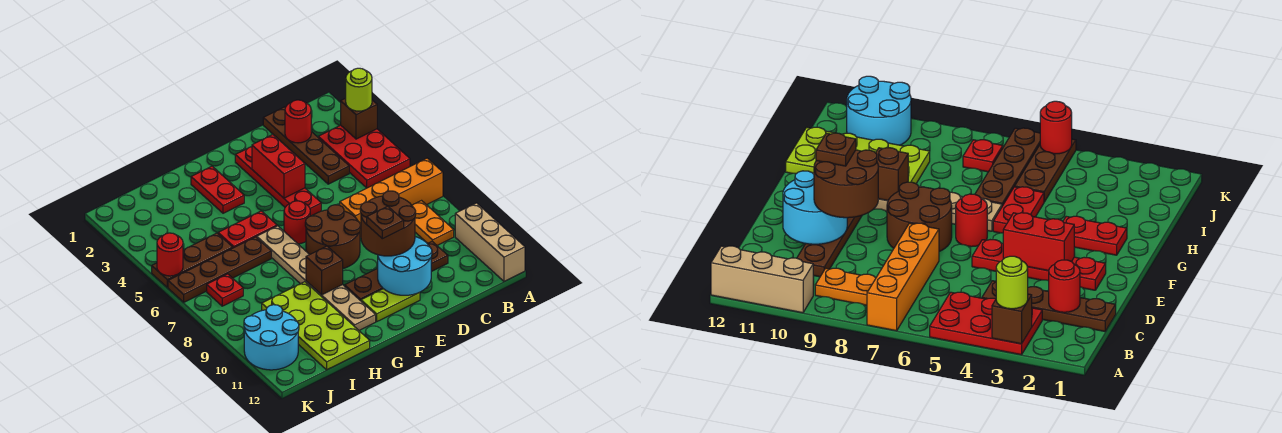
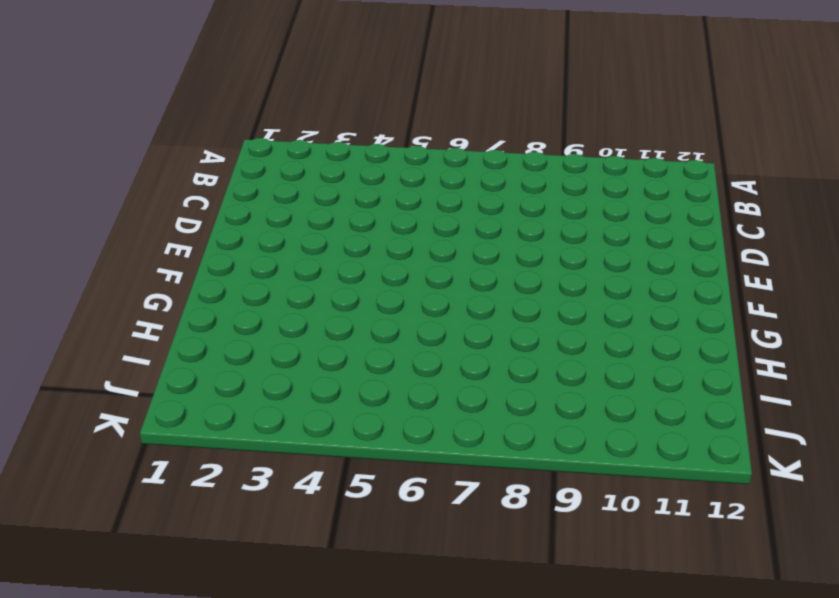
none -> red plate A3:B5 level 1
none -> orange brick A7:D7 level 1
none -> tan brick A10:A12 level 1

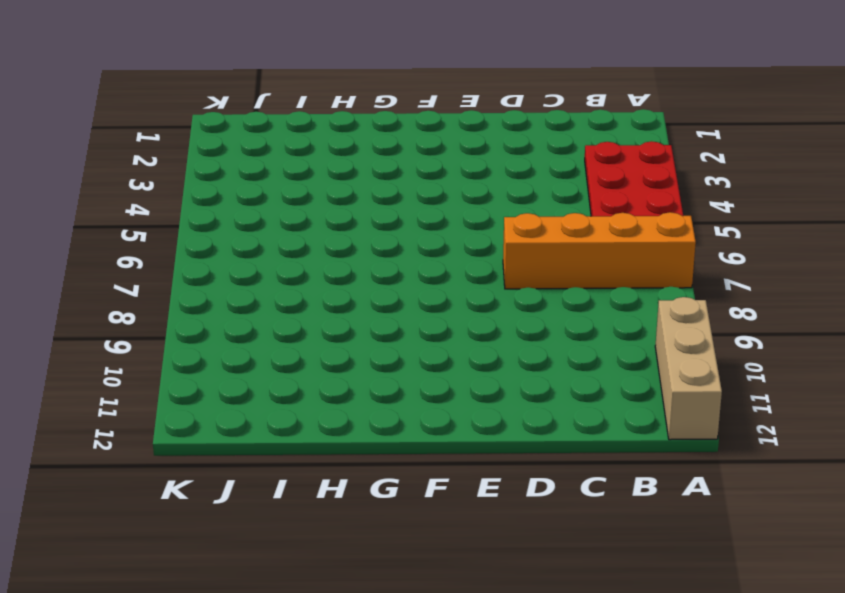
none -> orange plate B8:B9 level 1
none -> brown plate C1:C4 level 1
none -> brown plate C10:F10 level 1

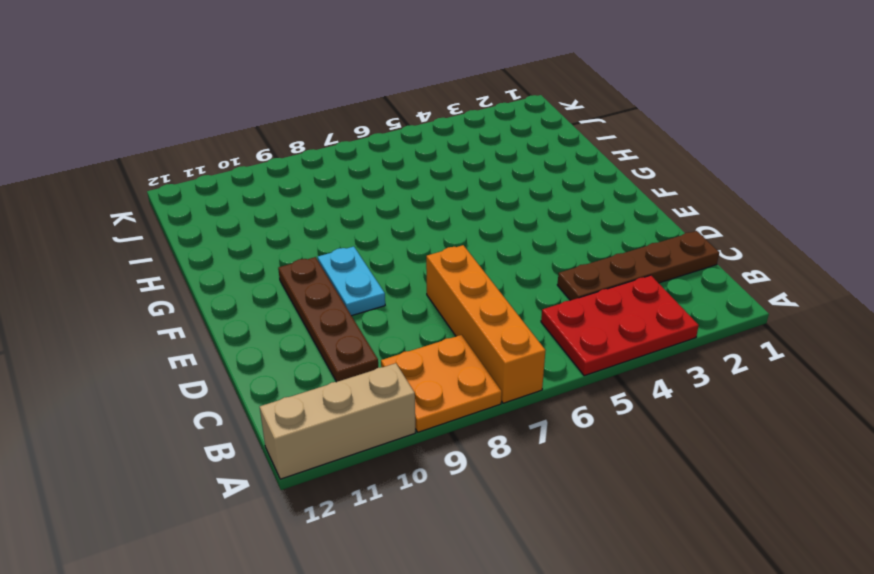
orange plate A8:B9 level 1 -> orange plate B8:B9 level 1
cyan plate E9:F9 level 1 -> none
none -> red plate E2:E5 level 1
none -> brown round brick E7:F8 level 1
none -> lime plate E11:F11 level 1

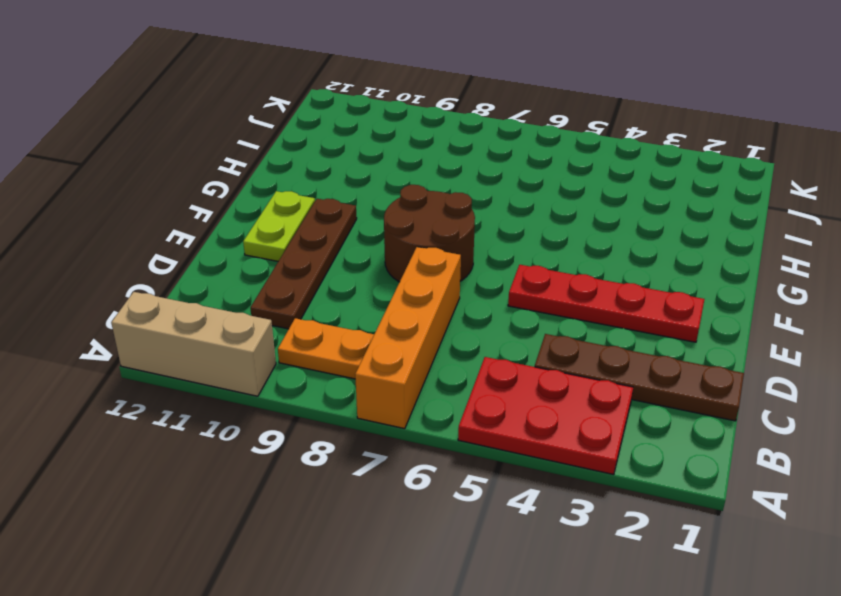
none -> red round brick F6 level 1
none -> red plate G2:G3 level 1
none -> red plate G5:H5 level 1

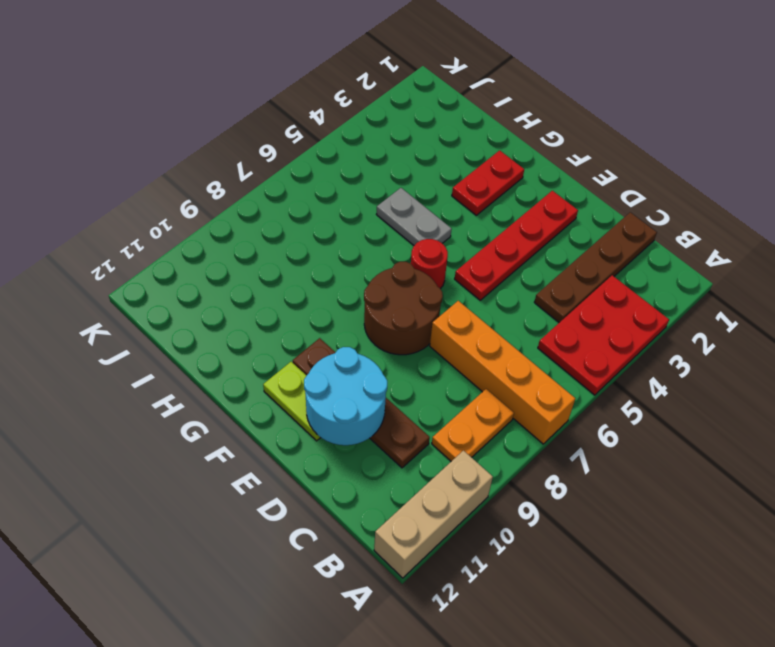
grey plate G5:H5 level 1 -> red plate G5:H5 level 1
none -> tan plate G6:G11 level 1
none -> brown plate H6:K6 level 1
none -> lime plate H9:I12 level 1

